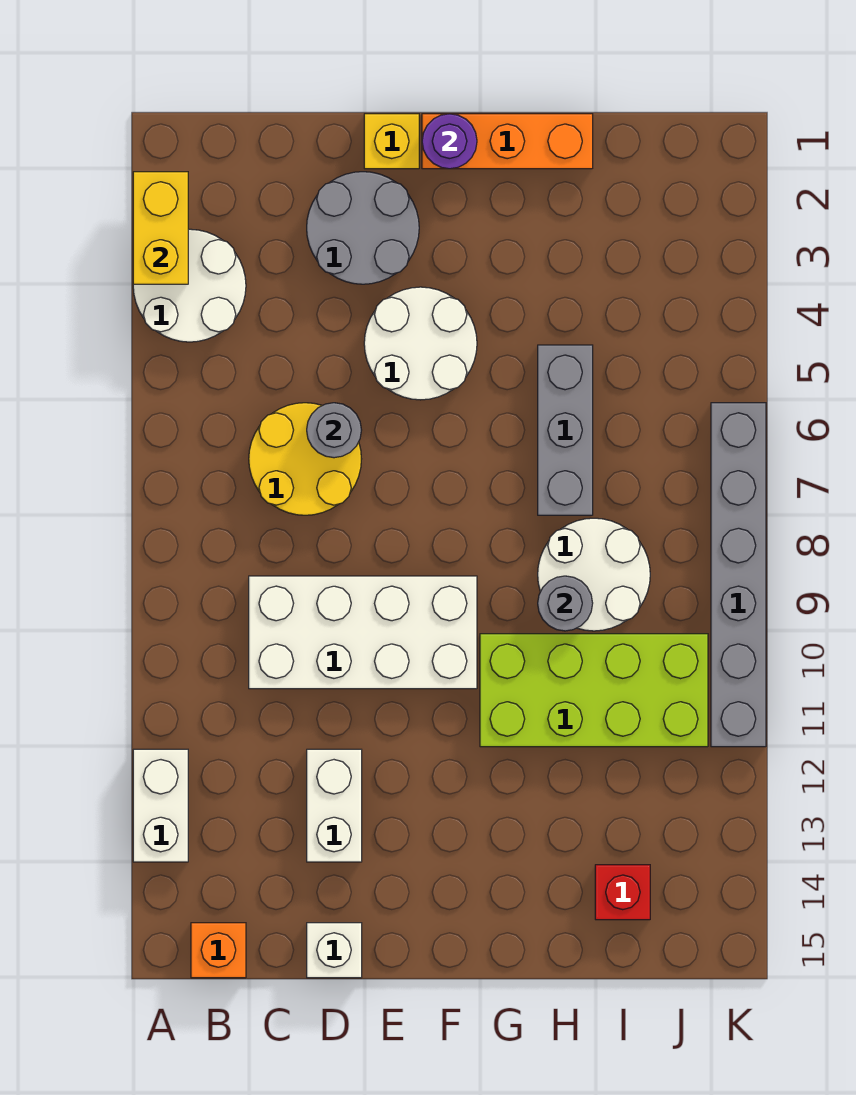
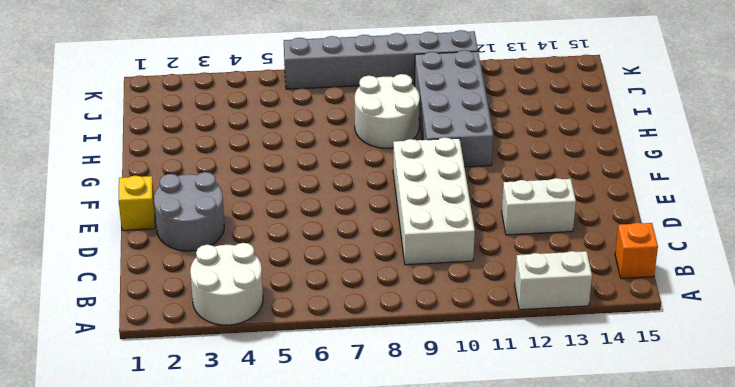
grey brick G10:J11 level 1 -> lime brick G10:J11 level 1
none -> yellow round brick C6:D7 level 1
none -> white brick D15 level 1
none -> white round brick E4:F5 level 1

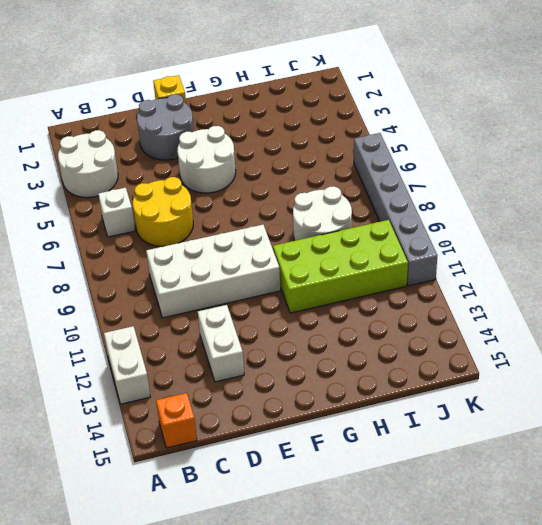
white brick B6 level 1 -> white brick D15 level 1
none -> orange brick F1:H1 level 1
none -> grey brick H5:H7 level 1
none -> red brick I14 level 1

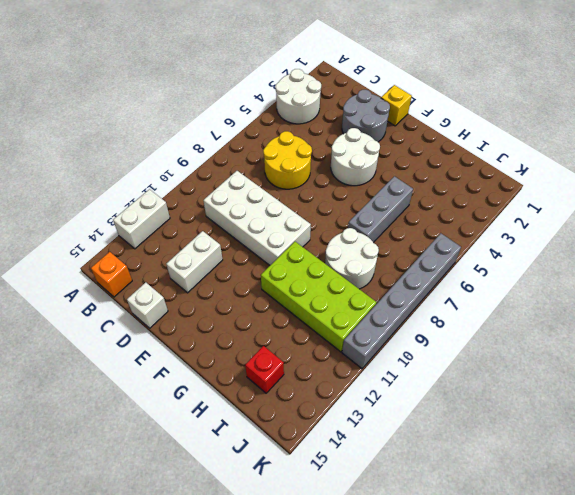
none -> orange brick F1:H1 level 1
none -> yellow brick A2:A3 level 2
none -> grey round brick D6 level 2

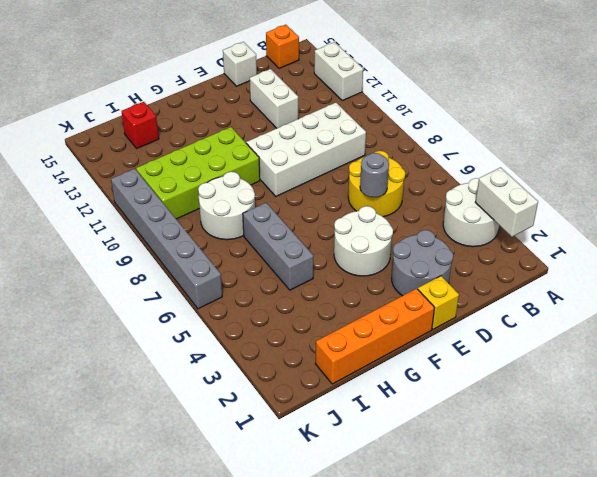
white brick A2:A3 level 2 -> yellow brick A2:A3 level 2
orange brick F1:I1 level 1 -> orange brick F1:H1 level 1
none -> purple round brick F1 level 2
none -> grey round brick H9 level 2

